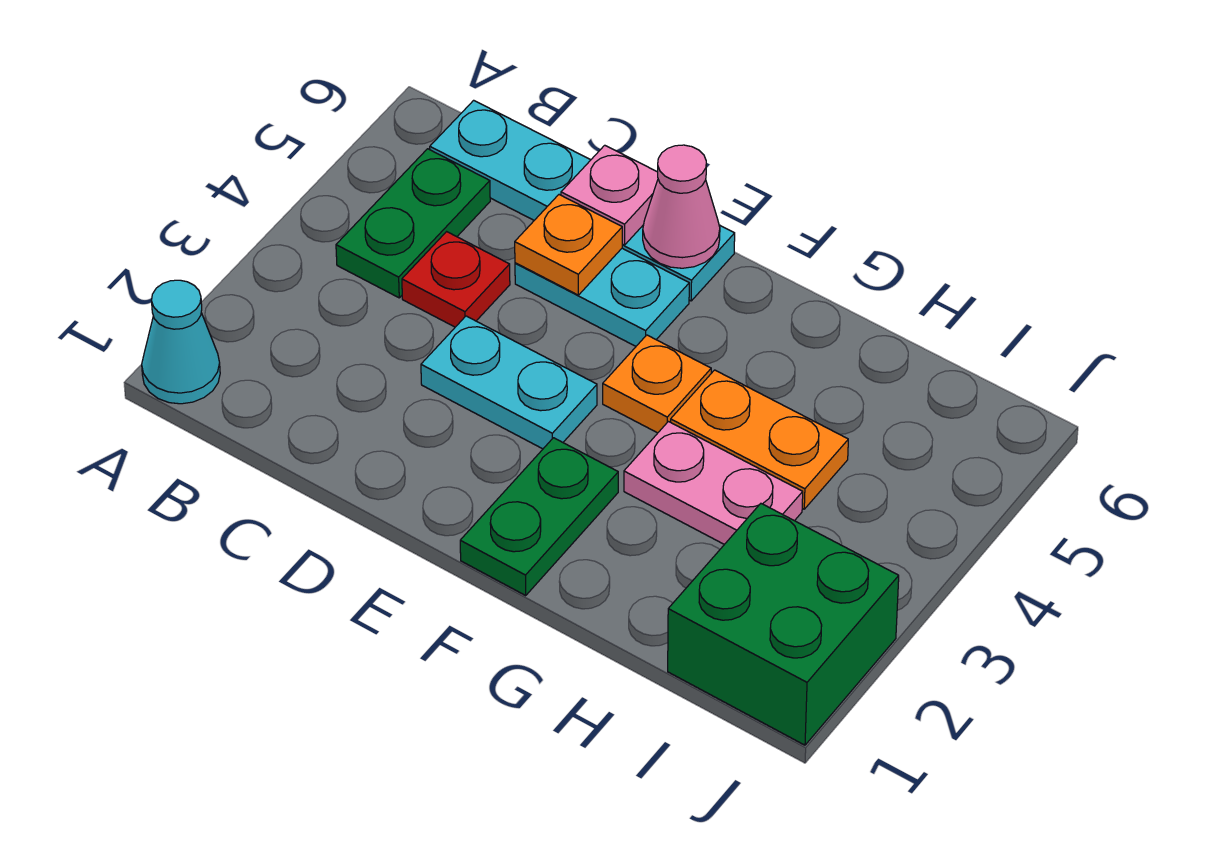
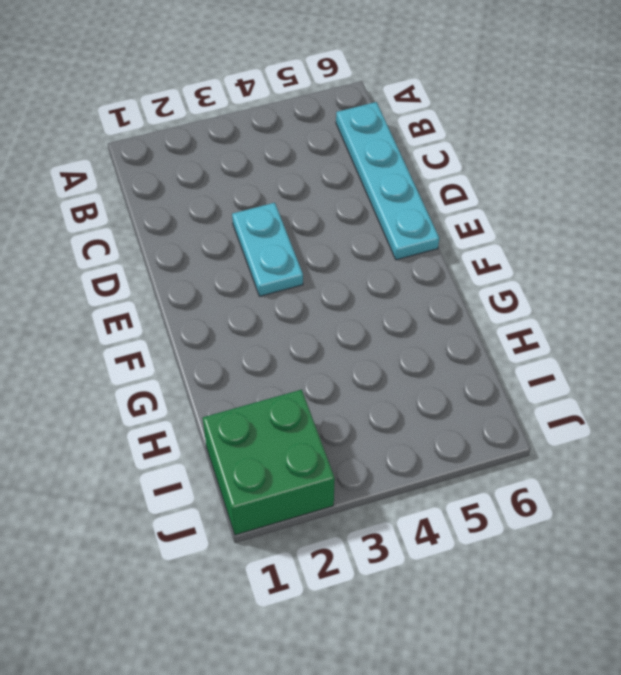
none -> cyan cone A1 level 1
none -> green plate B4:B5 level 1
none -> red plate C4 level 1

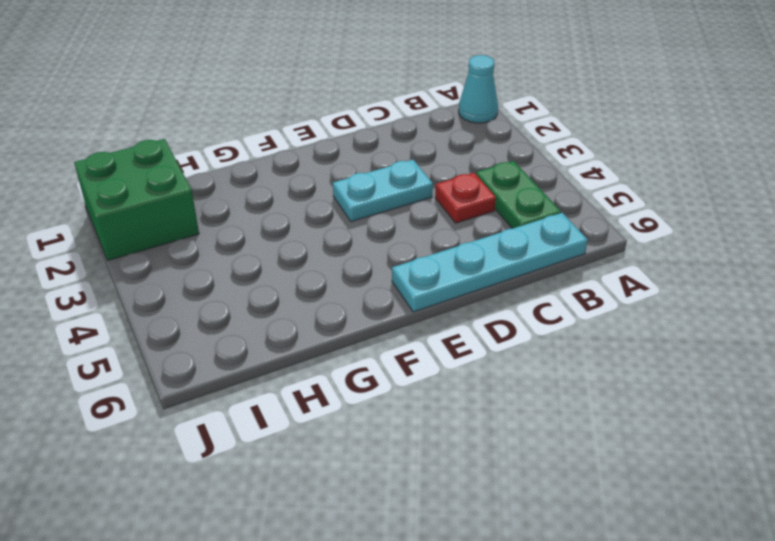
none -> cyan plate D5:E5 level 1
none -> green plate F1:F2 level 1
none -> orange plate F4 level 1

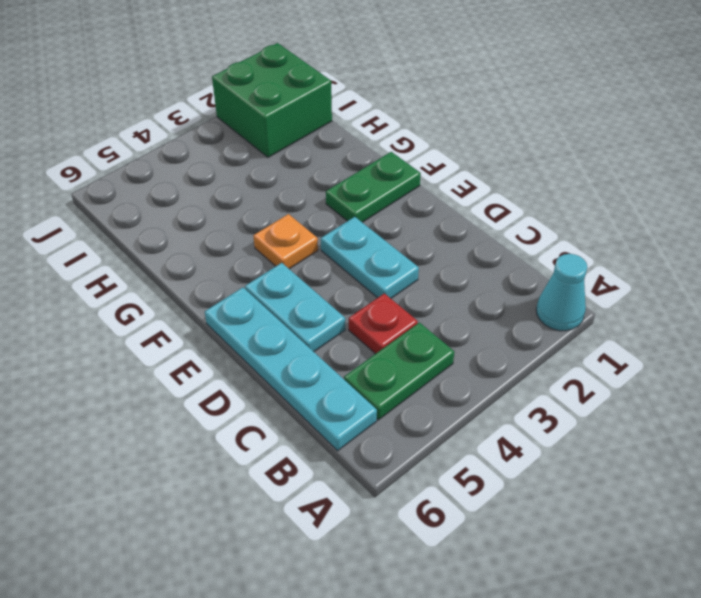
none -> pink plate G3:H3 level 1
none -> orange plate G4:H4 level 1
none -> orange plate D5 level 2

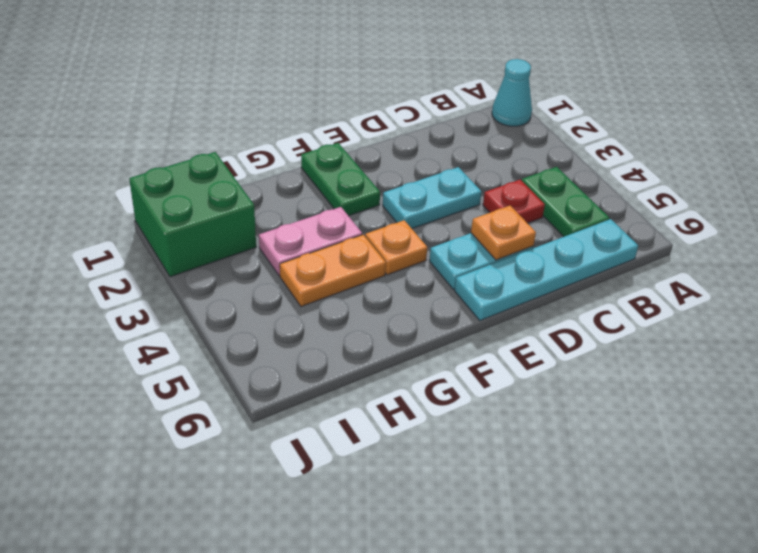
none -> pink plate D6 level 2
none -> pink cone E6 level 2

